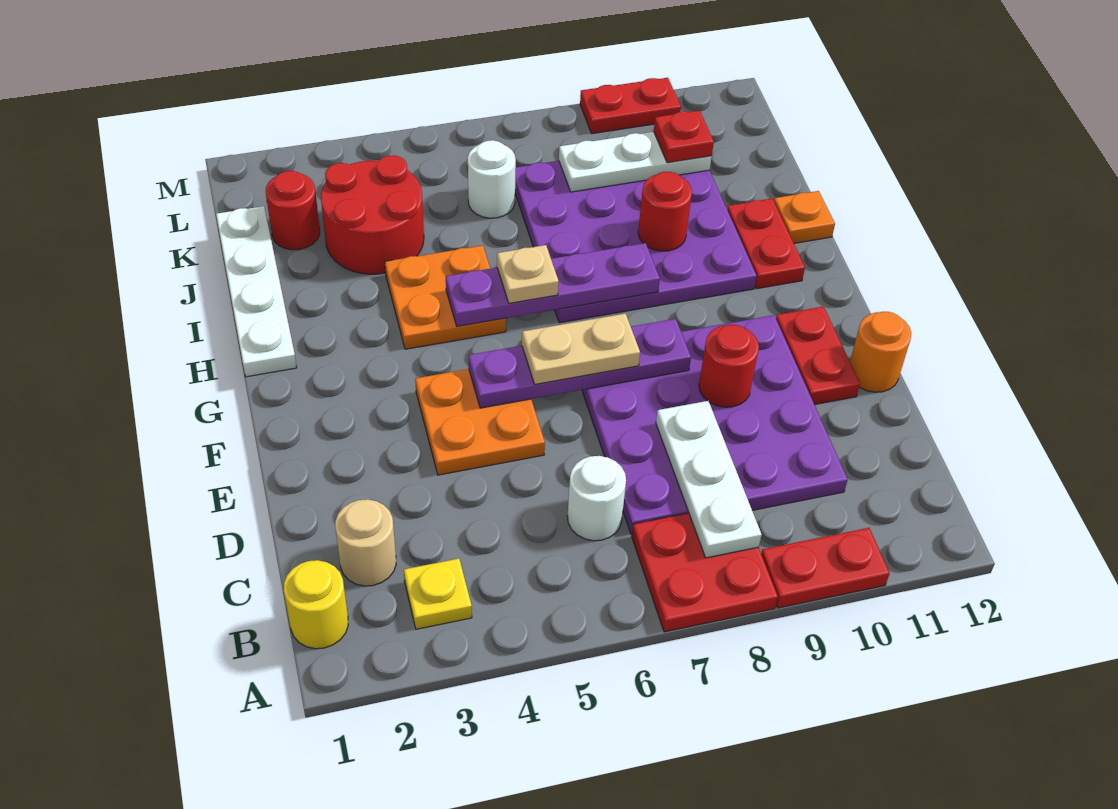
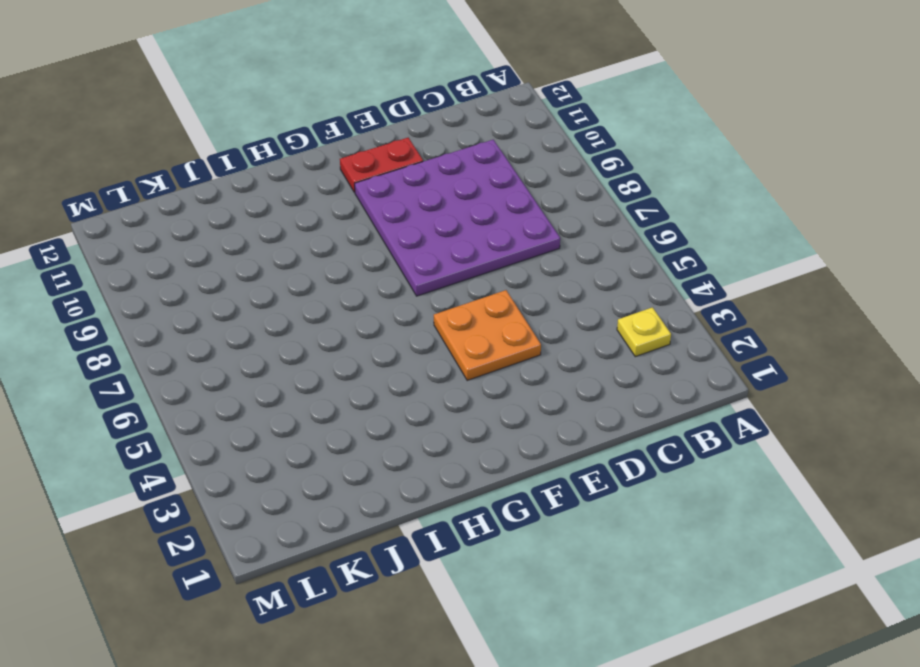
none -> red plate A7:B8 level 1
none -> red plate A9:A10 level 1
none -> yellow round brick B1 level 1

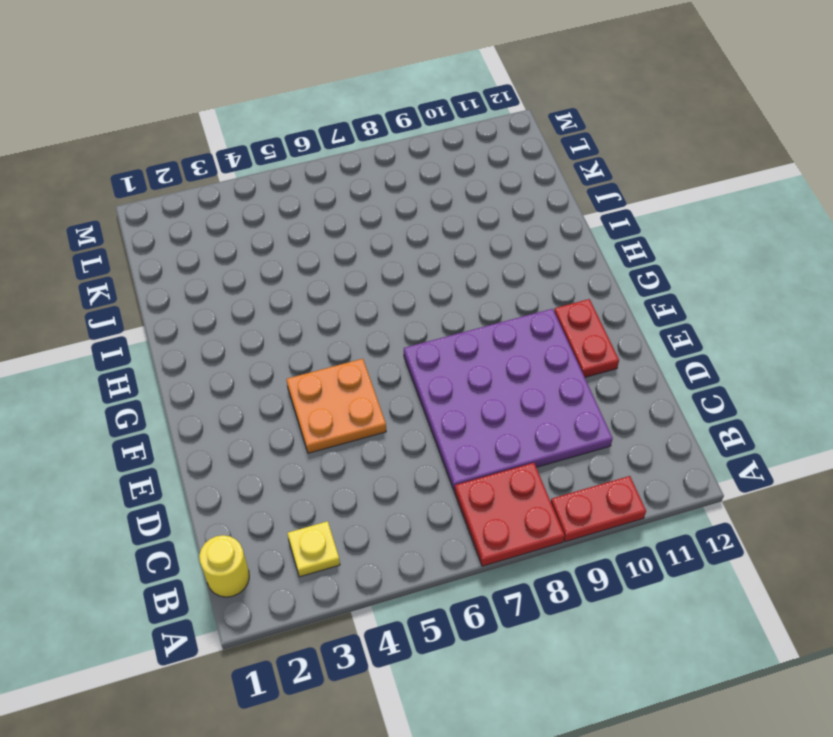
none -> tan round brick C2 level 1
none -> white round brick C6 level 1
none -> orange round brick E12 level 1

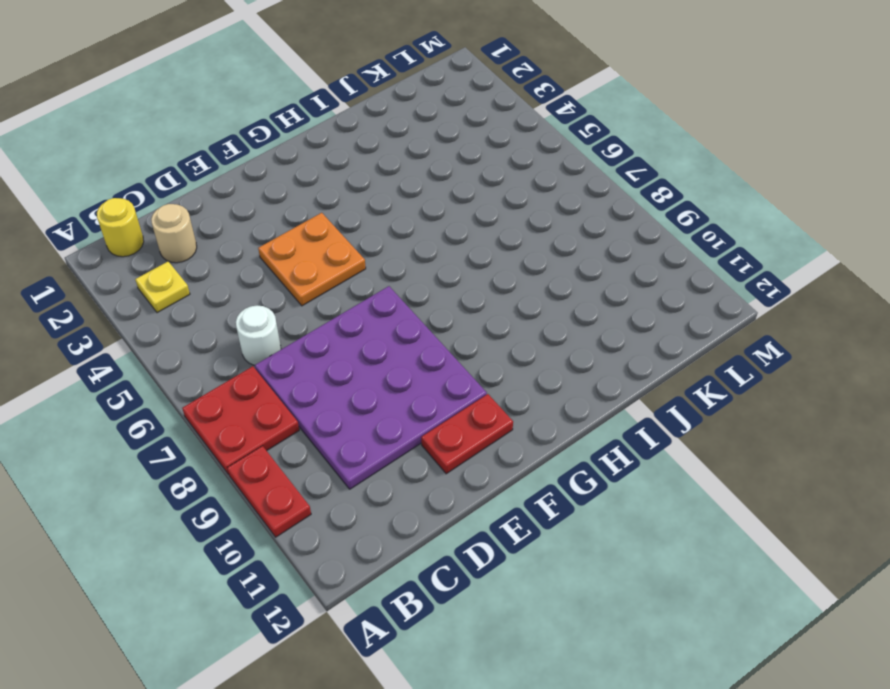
none -> orange round brick E12 level 1
none -> white plate H1:K1 level 1
none -> orange plate H4:I5 level 1

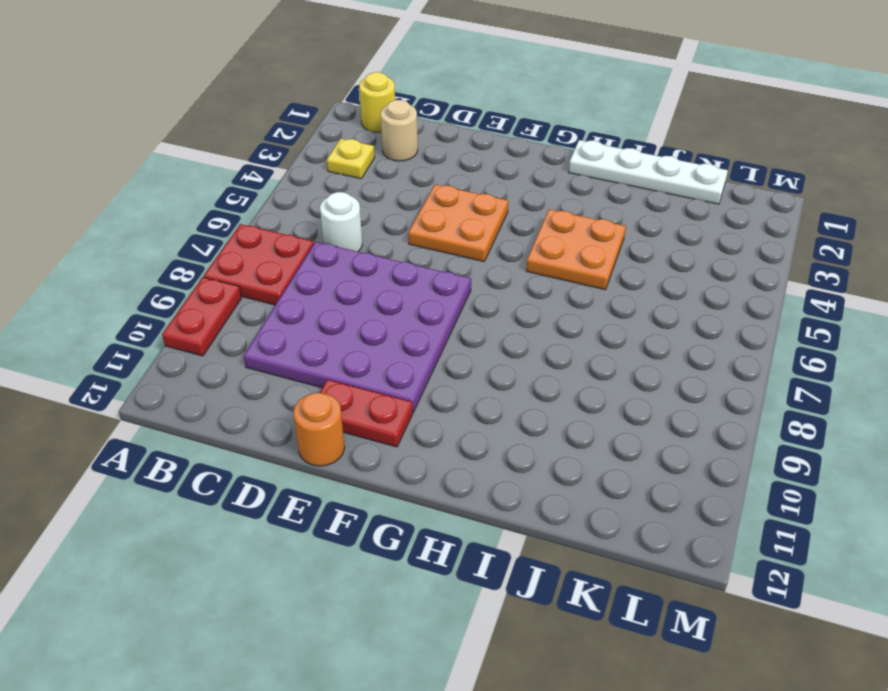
none -> purple plate H7:K10 level 1
none -> red plate H11:I11 level 1
none -> orange plate I12 level 1

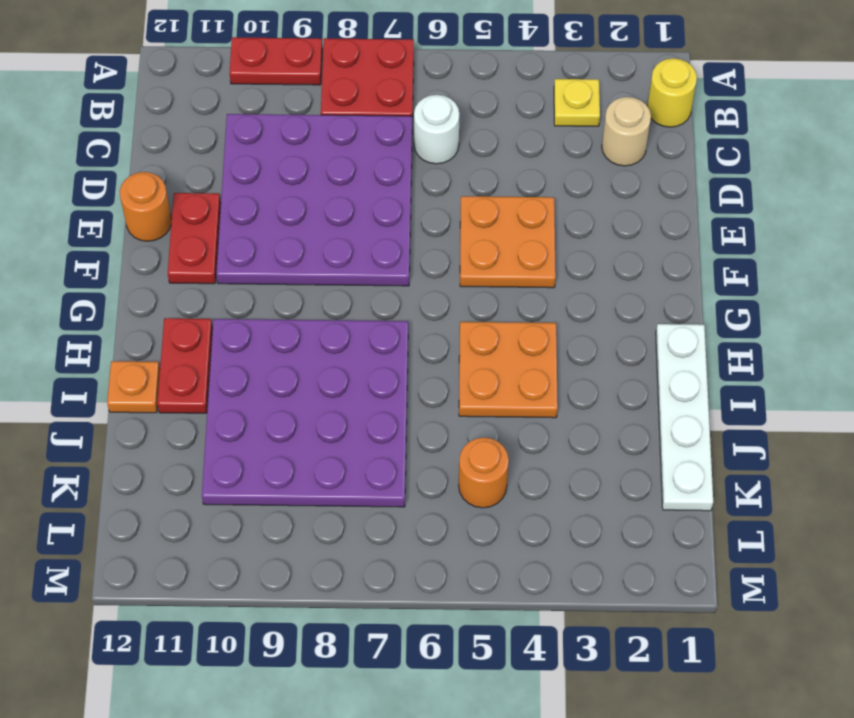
orange round brick K5 level 1 -> none
none -> red round brick J3:K4 level 1
none -> red round brick K2 level 1
none -> white round brick K6 level 1

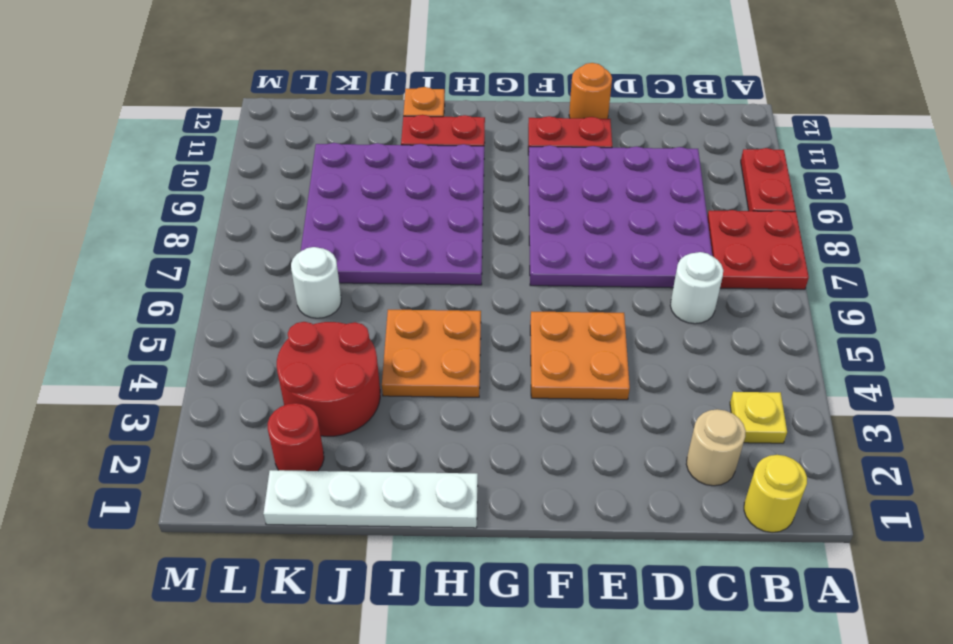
none -> red plate M9:M10 level 1
none -> white plate B8:D8 level 2
none -> red round brick E9 level 2

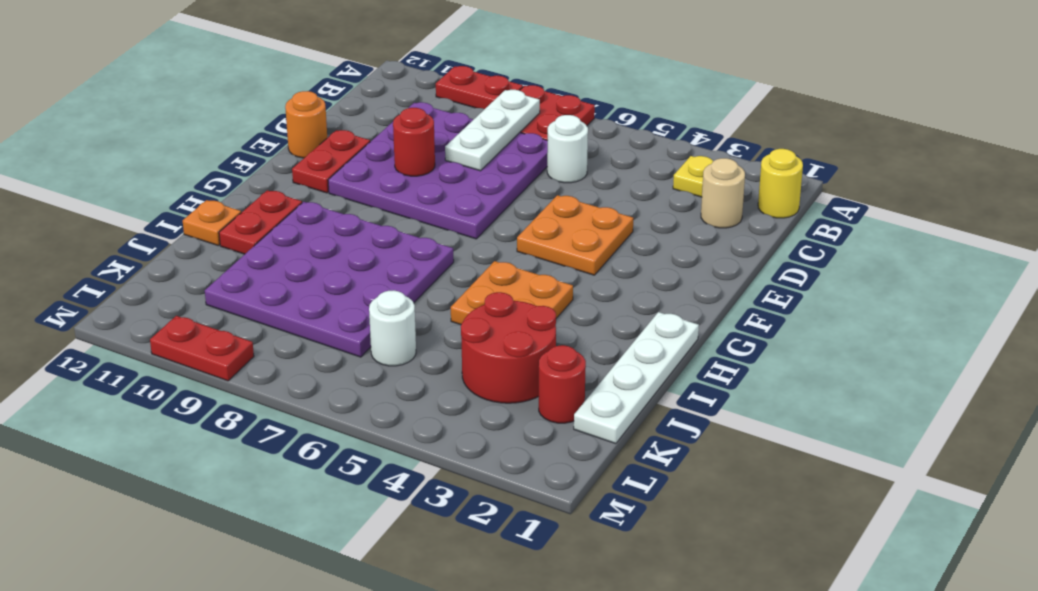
none -> purple plate F5:F8 level 2
none -> purple plate H5:H8 level 2
none -> red round brick I9 level 2

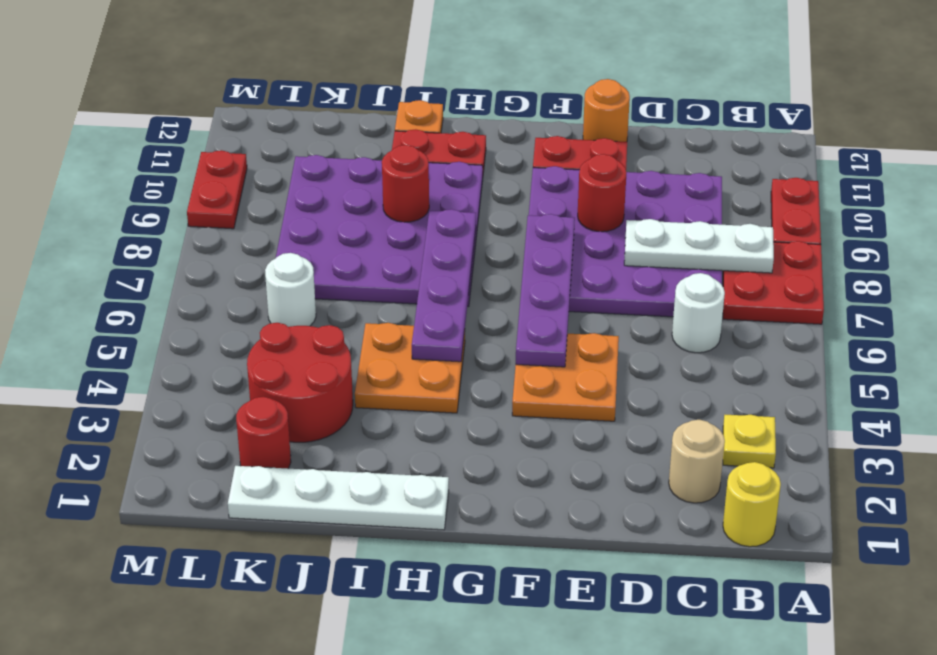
none -> white plate K8:K10 level 2
none -> tan plate F6:F7 level 3
none -> tan plate H6 level 3

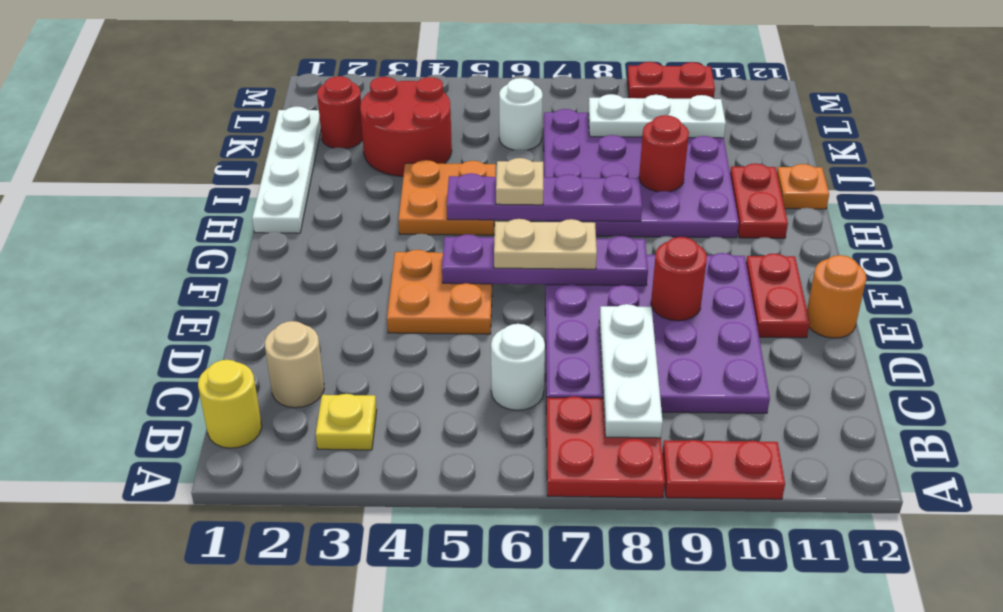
none -> red plate K10 level 3

